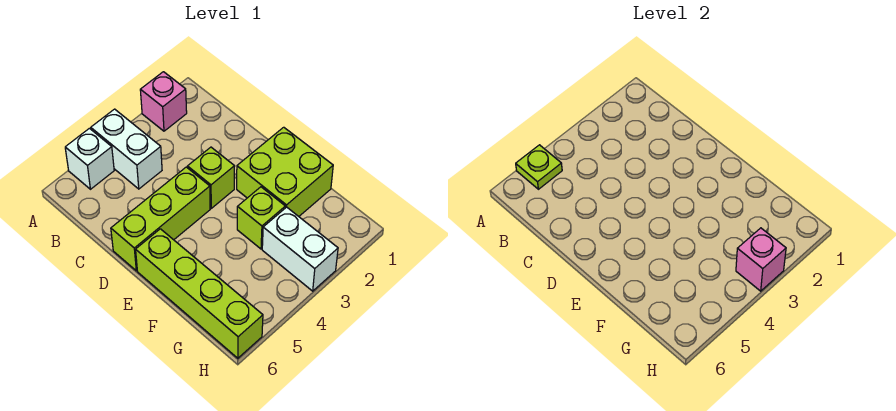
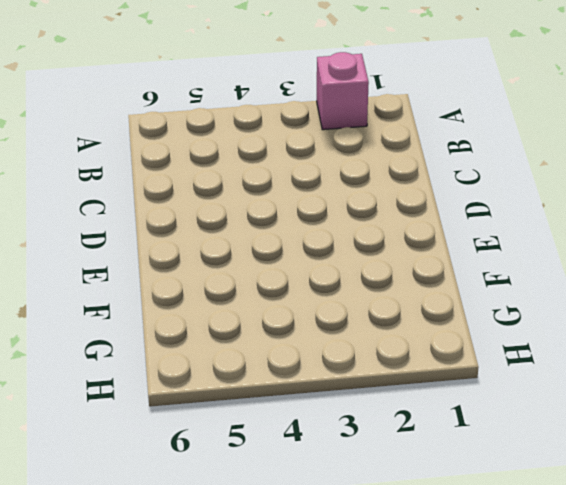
none -> white brick A4:B4 level 1
none -> white brick A5 level 1

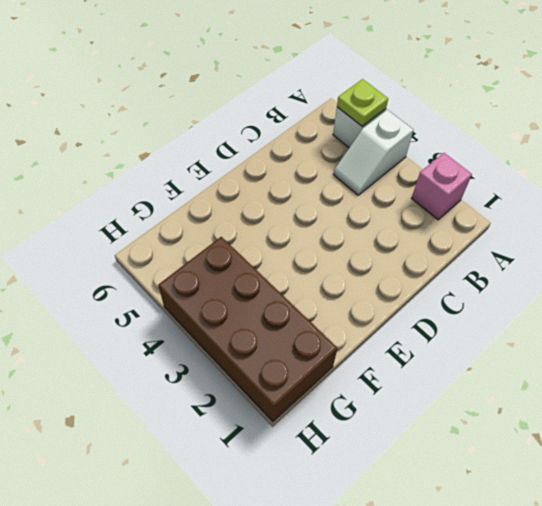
white slope A4:B4 level 1 top A -> white brick A4:B4 level 1
brown brick G1:H4 level 1 -> white brick G3:H3 level 1
none -> lime brick D3 level 1
none -> lime brick D4:D6 level 1

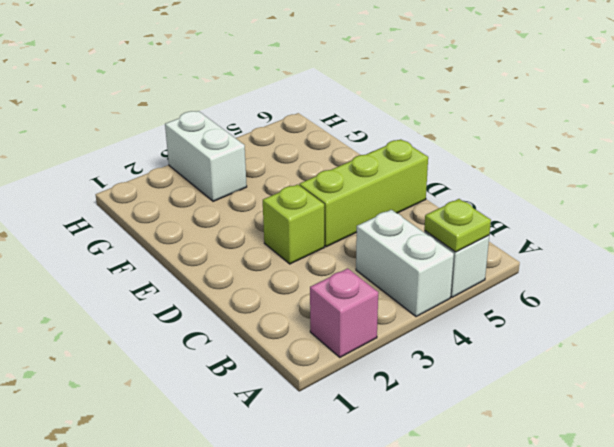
none -> lime brick E1:F2 level 1
none -> lime brick E6:H6 level 1

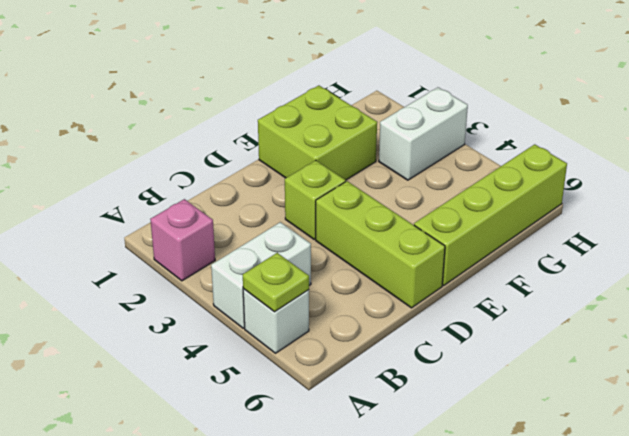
none -> lime brick F3 level 1
none -> pink brick H3 level 2

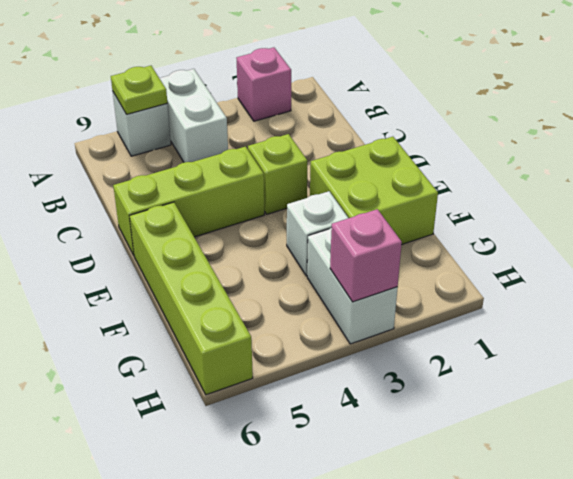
white brick F3 level 1 -> lime brick F3 level 1

